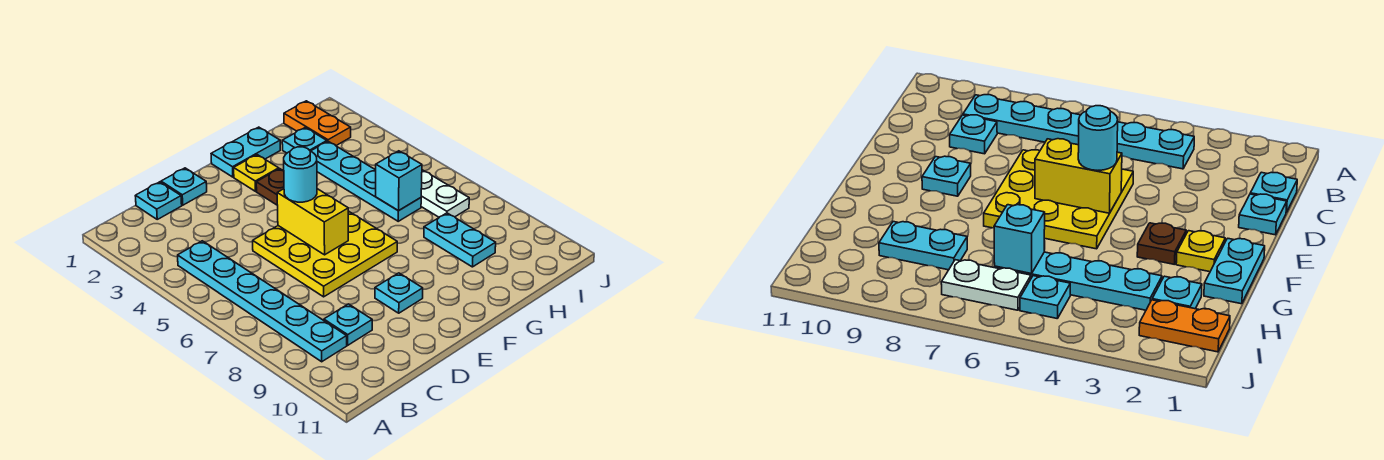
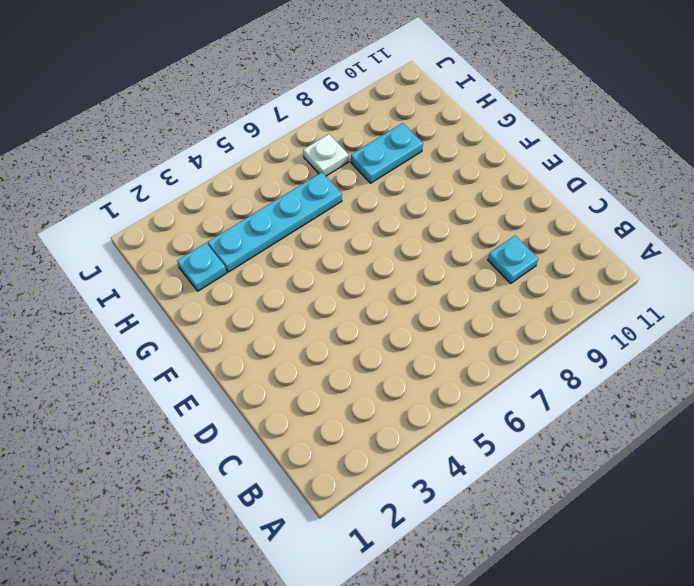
white plate I7 level 1 -> white plate I6:I7 level 1
none -> cyan plate B4:B9 level 1
none -> cyan plate C1 level 1
none -> cyan plate D1 level 1

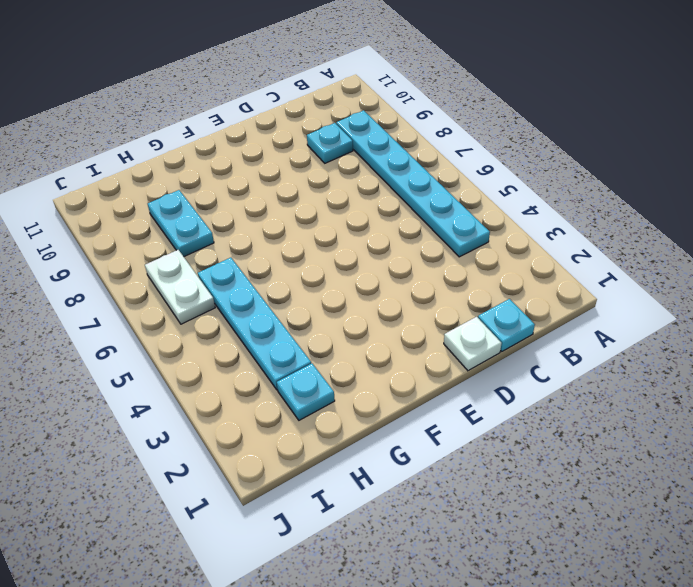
white plate D1 level 1 -> cyan plate D1 level 1
none -> yellow plate D5:F7 level 1
none -> cyan plate E9 level 1
none -> cyan plate F1:G1 level 1

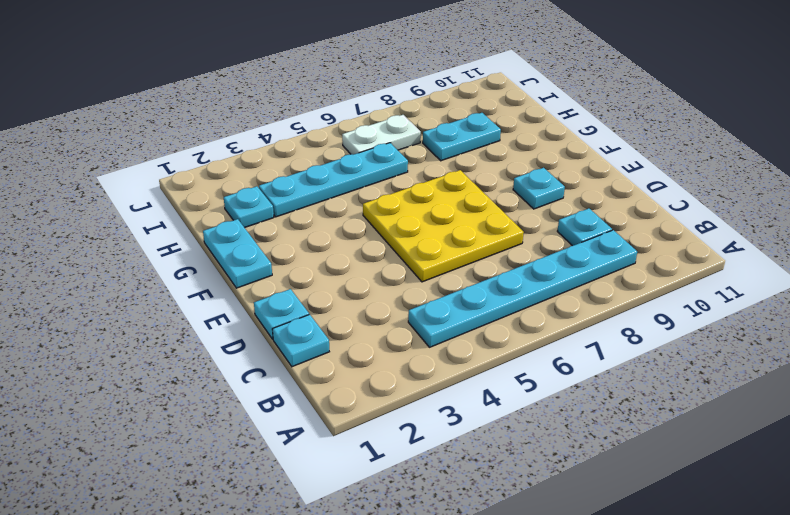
none -> yellow plate F2 level 1
none -> brown plate F3 level 1
none -> orange plate I1:I2 level 1

